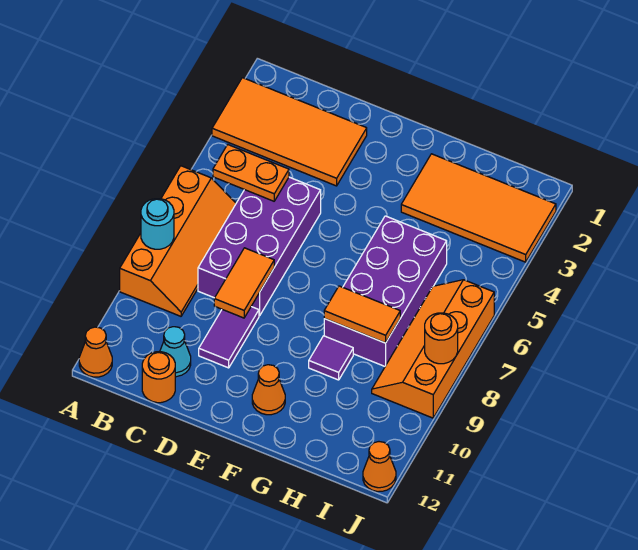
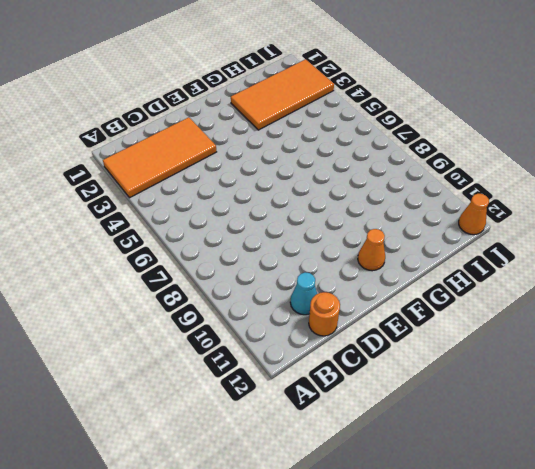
none -> orange slope A6:B9 level 1 top A
none -> orange cone A12 level 1
none -> purple brick C5:D8 level 1

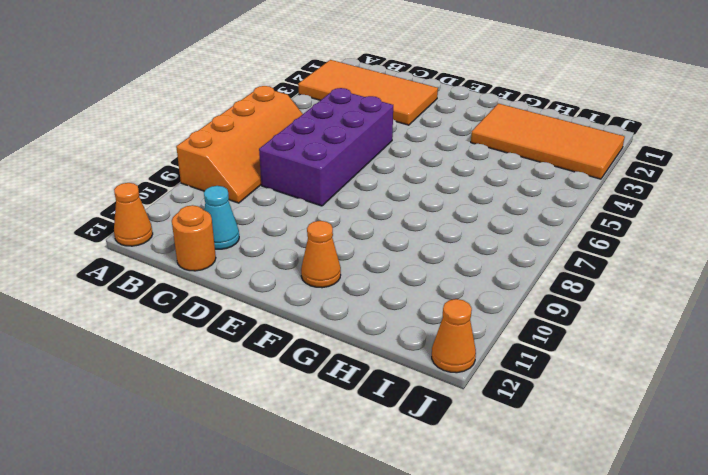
none -> purple tile D9:D10 level 1
none -> purple brick G5:H8 level 1
none -> purple tile G9 level 1

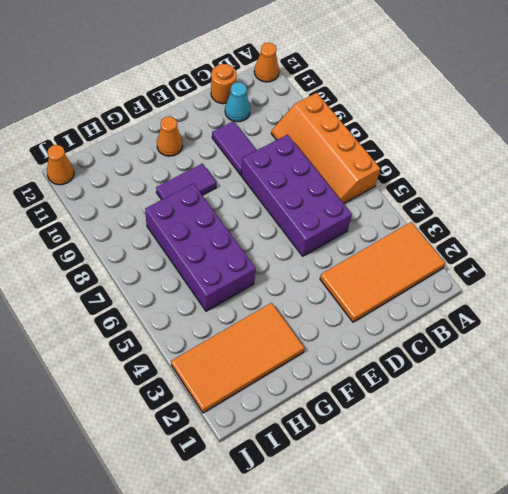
purple tile F9:G9 level 1 -> purple tile G9 level 1
none -> orange slope I6:J9 level 1 top J
none -> cyan round brick A8 level 2
none -> orange plate B5:C5 level 2

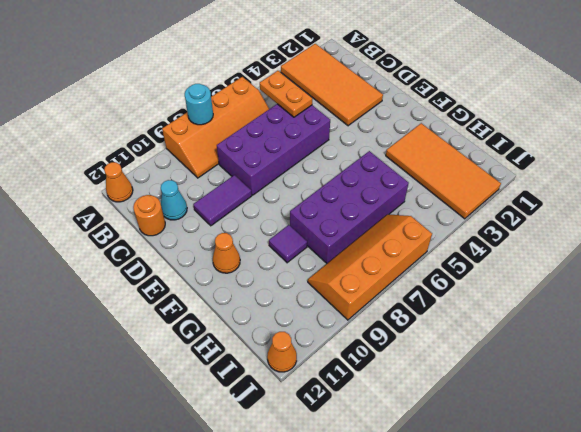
none -> orange tile D8:D9 level 2
none -> orange tile G8:H8 level 2
none -> orange round brick J8 level 2

